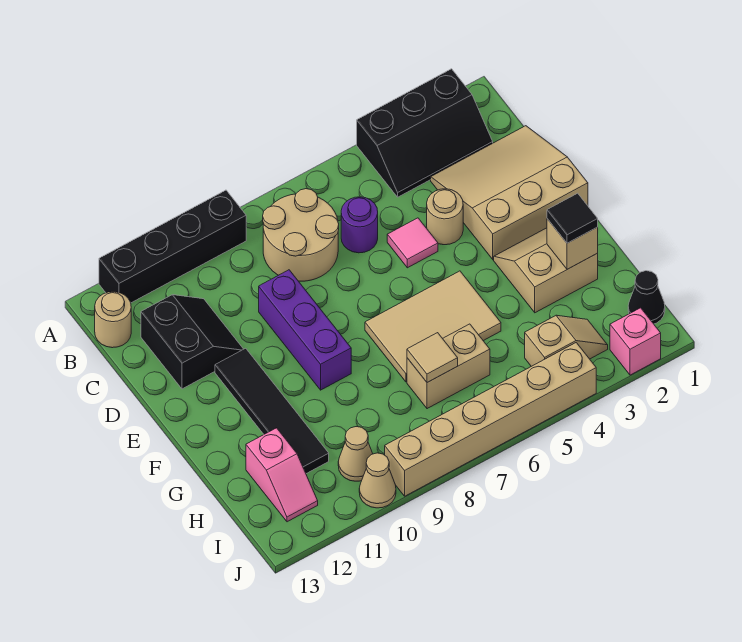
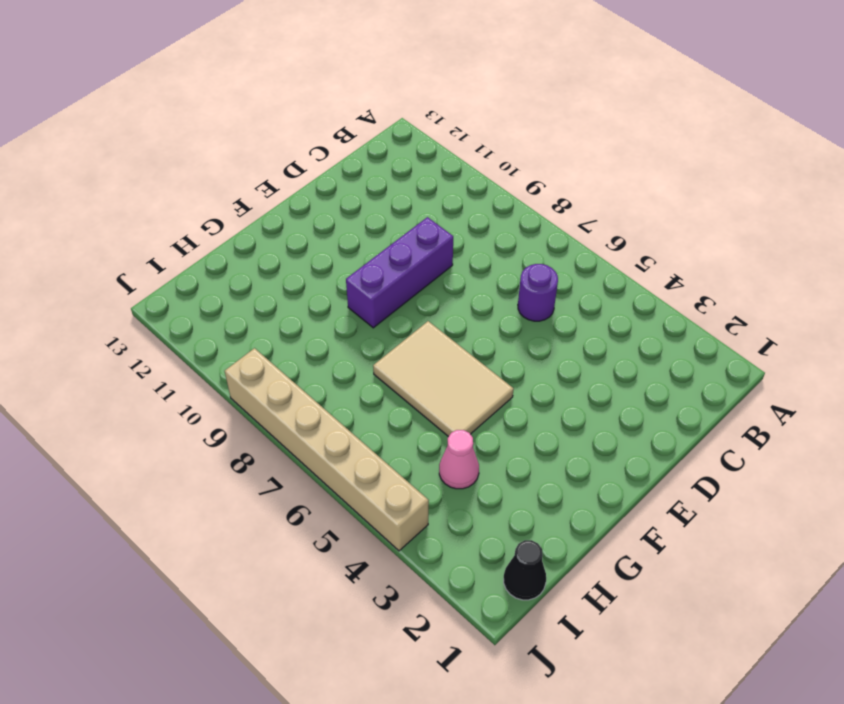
pink cone H4 level 1 -> none
none -> black slope A2:B4 level 1 top A
none -> black brick A9:A12 level 1
none -> tan round brick B7:C8 level 1

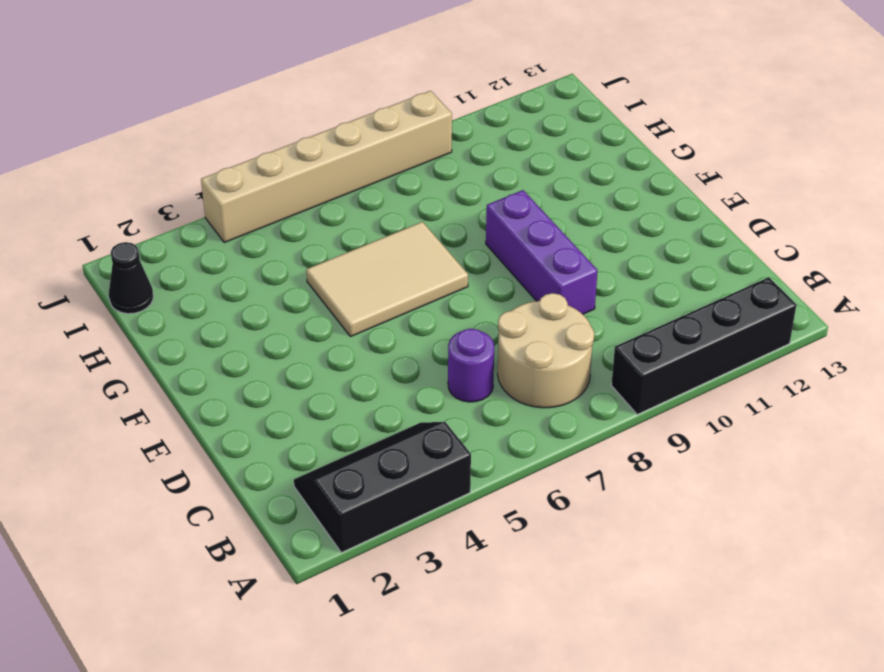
none -> tan round brick B13 level 1
none -> tan slope C1:E3 level 1 top E
none -> black slope C11:D12 level 1 top 12

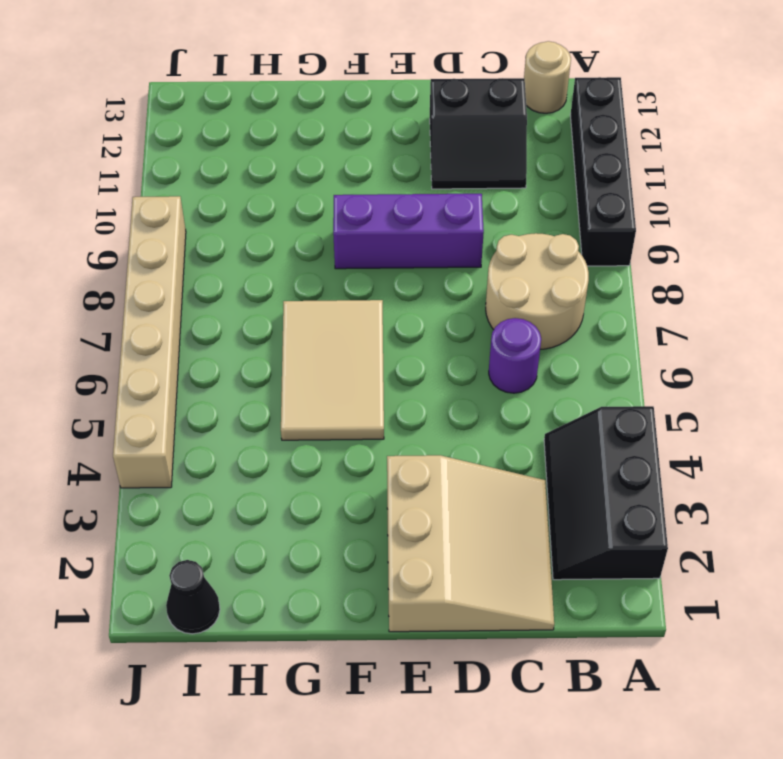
none -> tan round brick D4 level 1
none -> pink tile D5 level 1
none -> black tile E11:H11 level 1

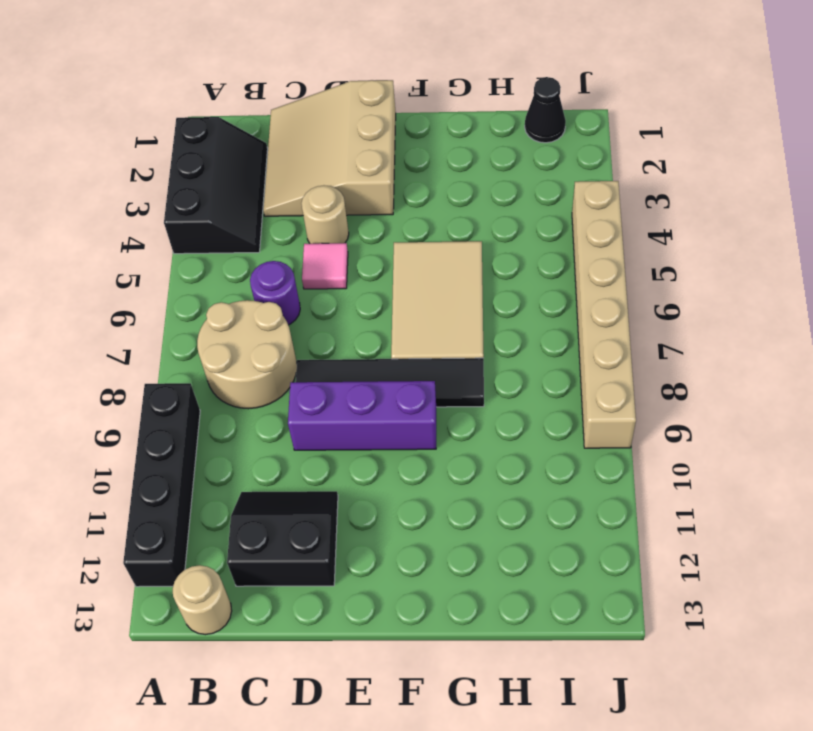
black tile D8:G8 level 1 -> black tile E11:H11 level 1
none -> tan slope F2:G3 level 1 top G
none -> tan brick H6:H7 level 1
none -> pink slope H12:I12 level 1 top H

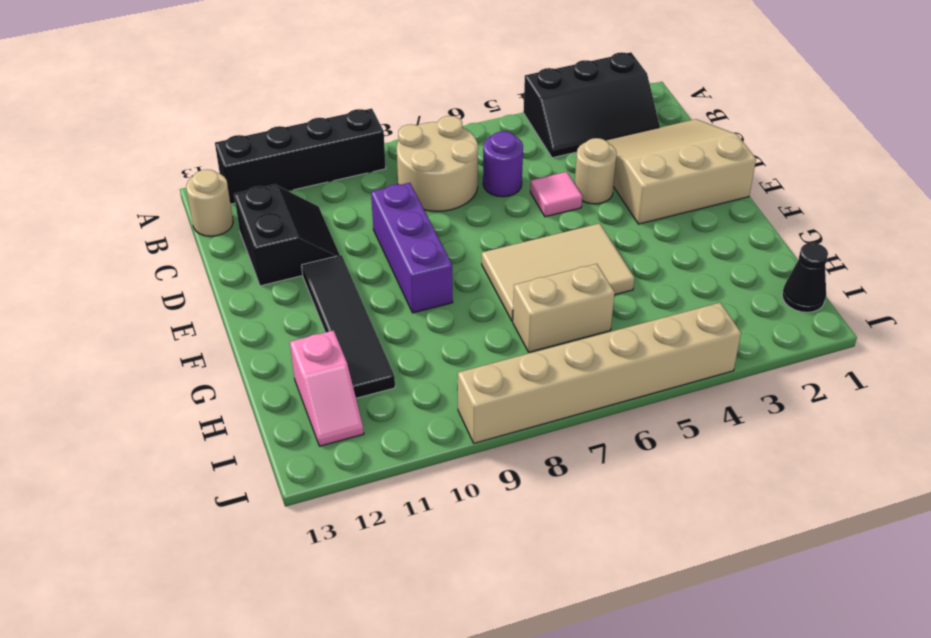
none -> tan slope F2:G3 level 1 top G
none -> tan slope I3:I4 level 1 top 4
none -> tan cone I10 level 1

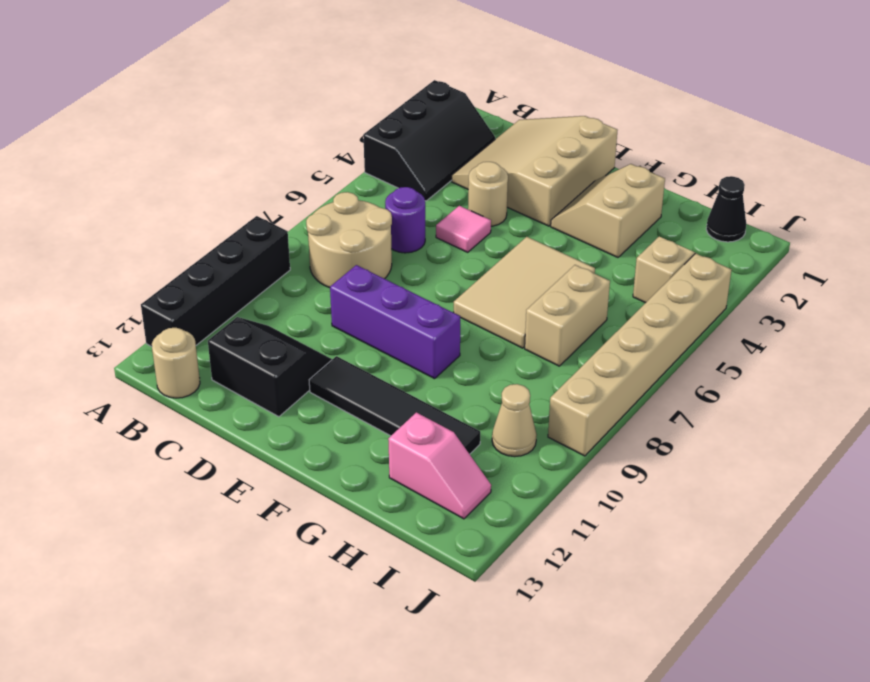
none -> pink brick J2 level 1
none -> tan cone J10 level 1
none -> tan brick G2 level 2

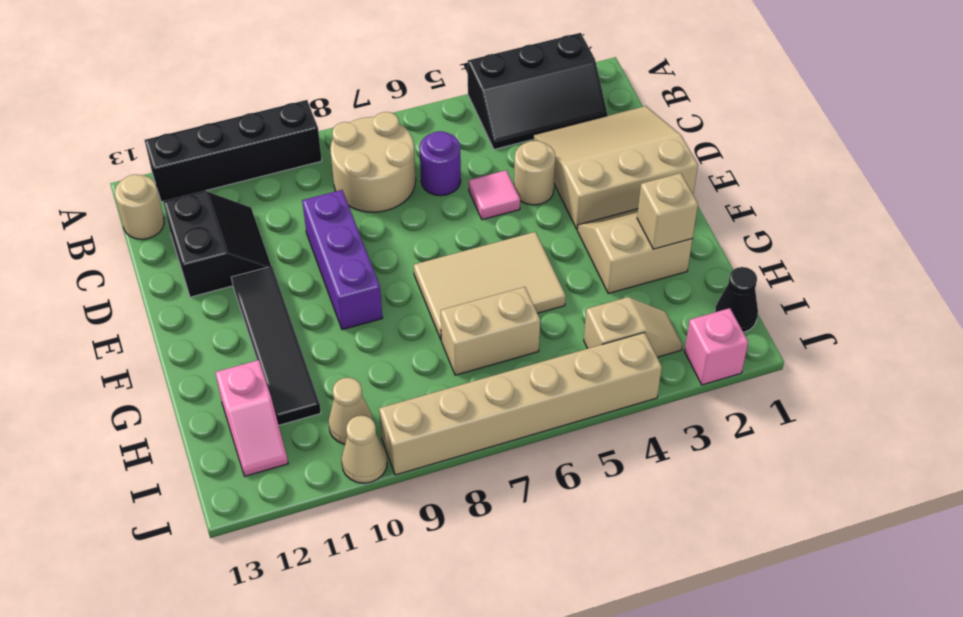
none -> tan tile H7 level 2
none -> black tile G2 level 3

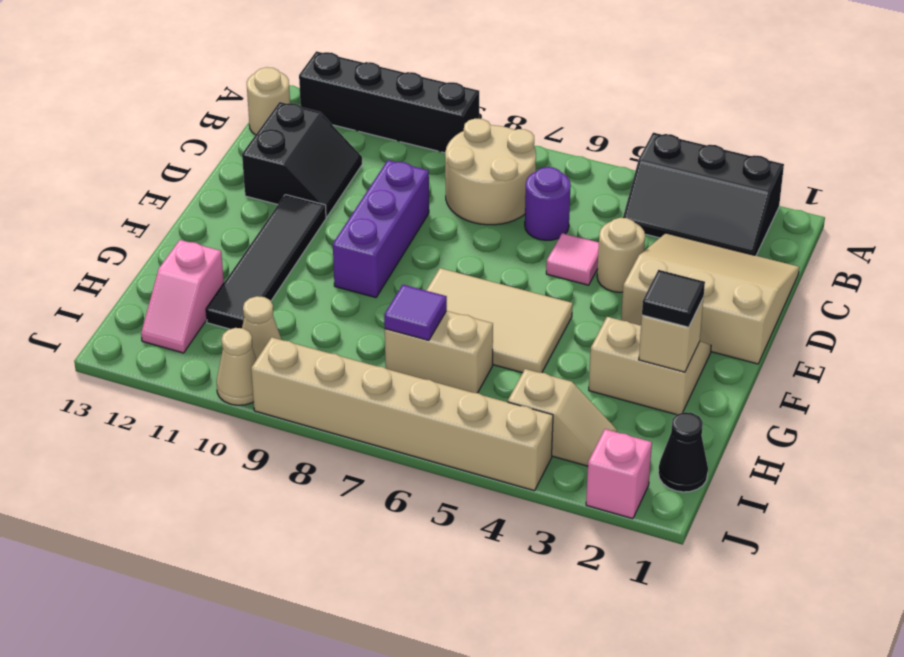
purple tile H7 level 2 -> tan tile H7 level 2

